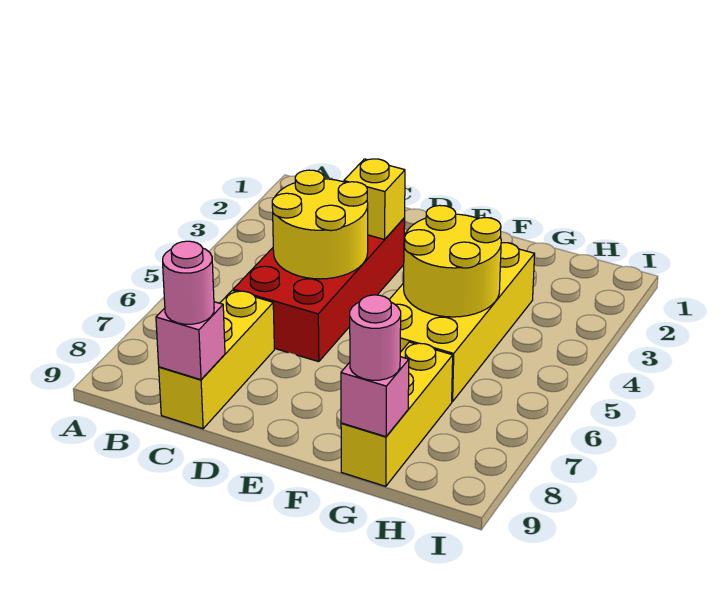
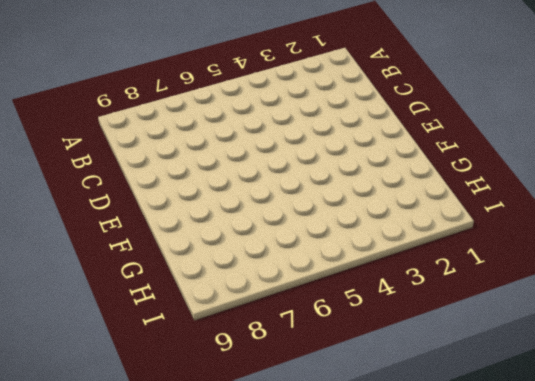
none -> red brick C3:D6 level 1
none -> yellow brick C7:C9 level 1

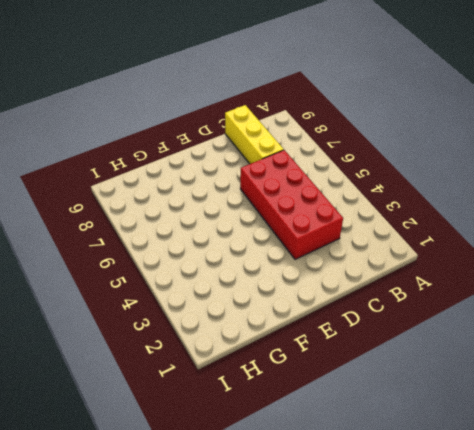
none -> yellow brick F3:G6 level 1
none -> yellow brick G7:G9 level 1

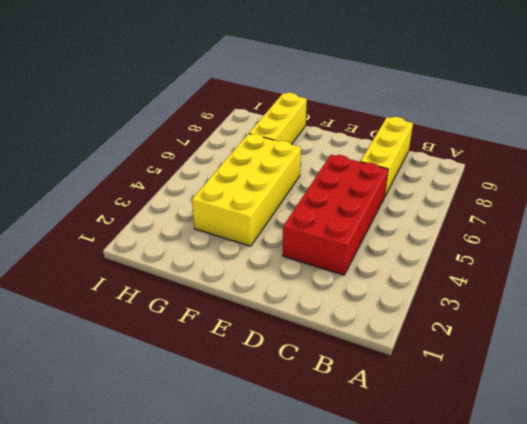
none -> yellow round brick C4:D5 level 2
none -> pink brick C9 level 2

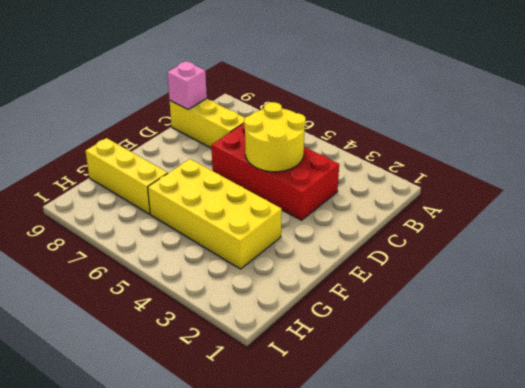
none -> yellow brick D3 level 2
none -> yellow round brick F4:G5 level 2

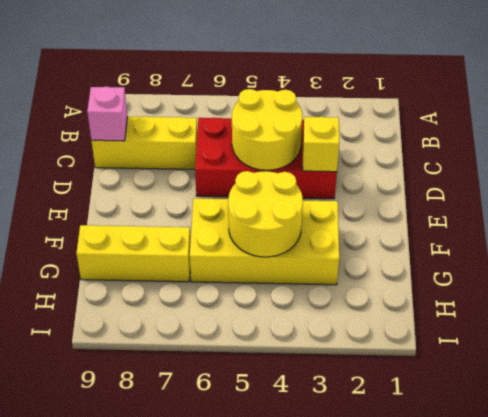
none -> pink brick G9 level 2
none -> pink round brick C9 level 3

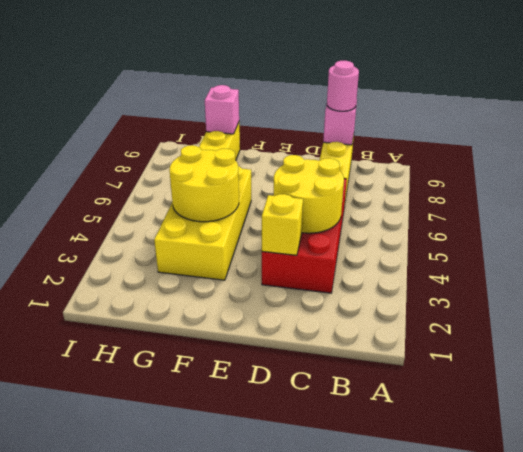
none -> pink round brick G9 level 3

